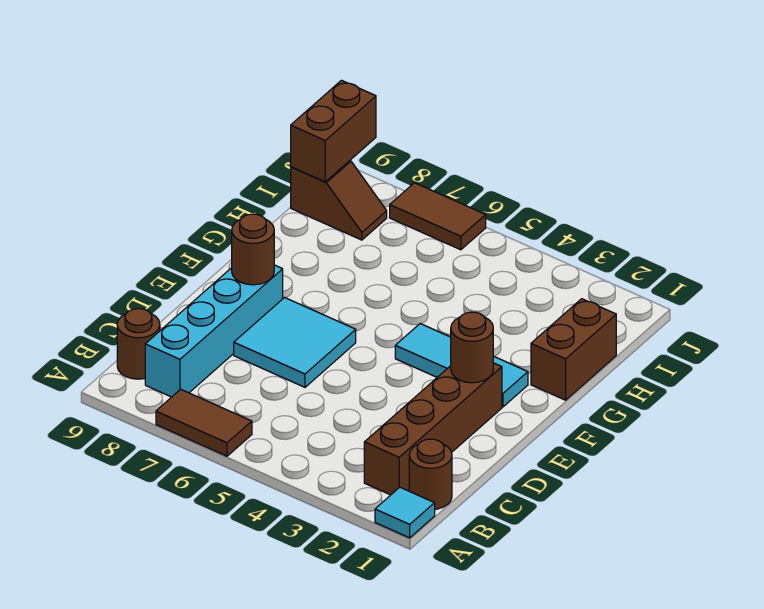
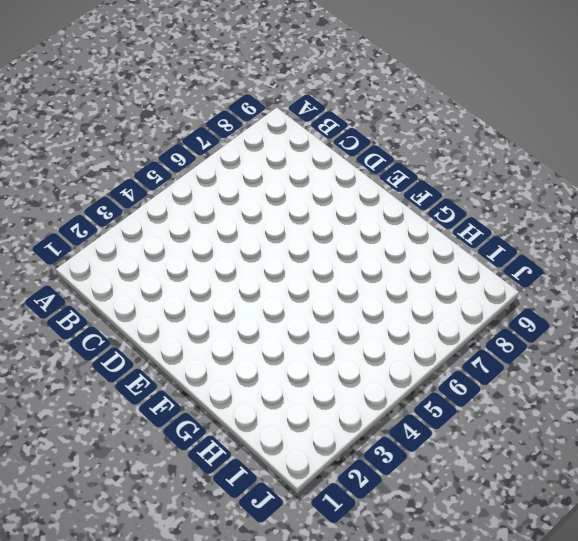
none -> cyan tile A1 level 1
none -> brown tile A6:A7 level 1
none -> brown round brick B1 level 1

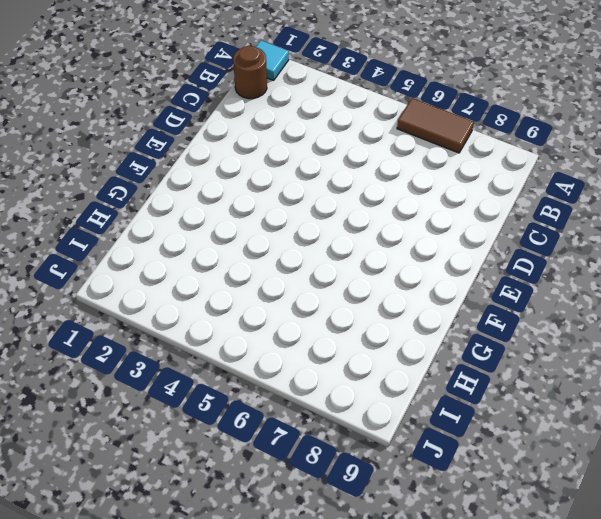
none -> brown brick B2:E2 level 1
none -> cyan brick B8:E8 level 1
none -> brown round brick B9 level 1

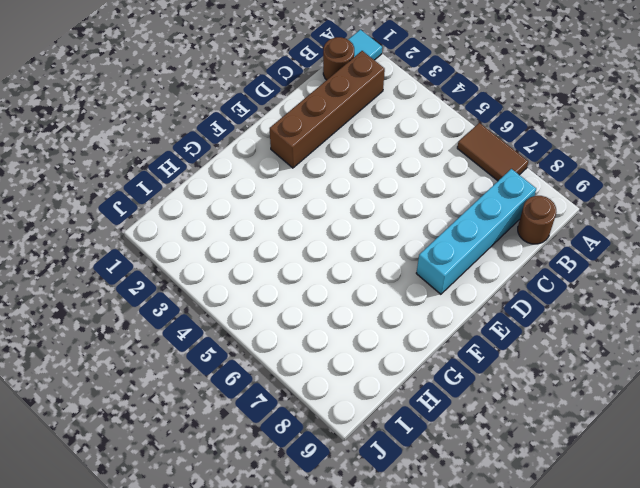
none -> cyan tile D6:E7 level 1
none -> cyan tile F2:F4 level 1
none -> brown brick G1:H1 level 1

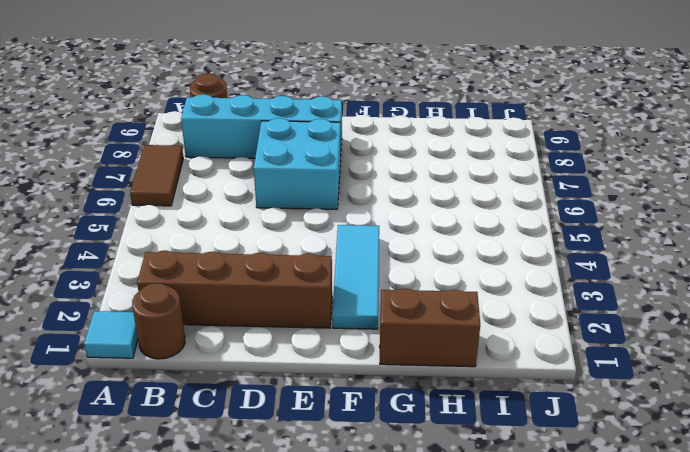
cyan brick D6:E7 level 1 -> cyan tile D6:E7 level 1
none -> brown slope I8:I9 level 1 top 9
none -> brown tile J6:J7 level 1
none -> brown round brick E2 level 2

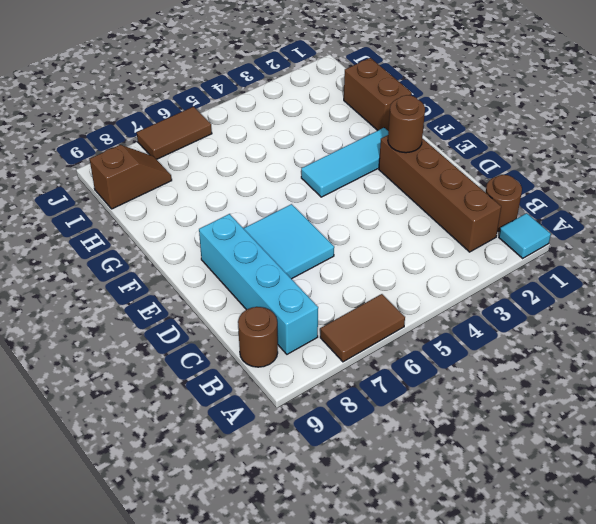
none -> brown round brick E8 level 2
none -> brown brick I9:J9 level 2

